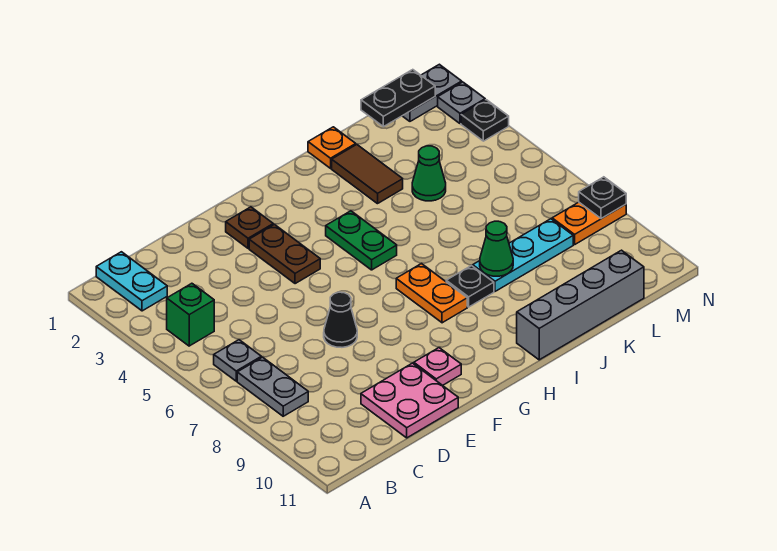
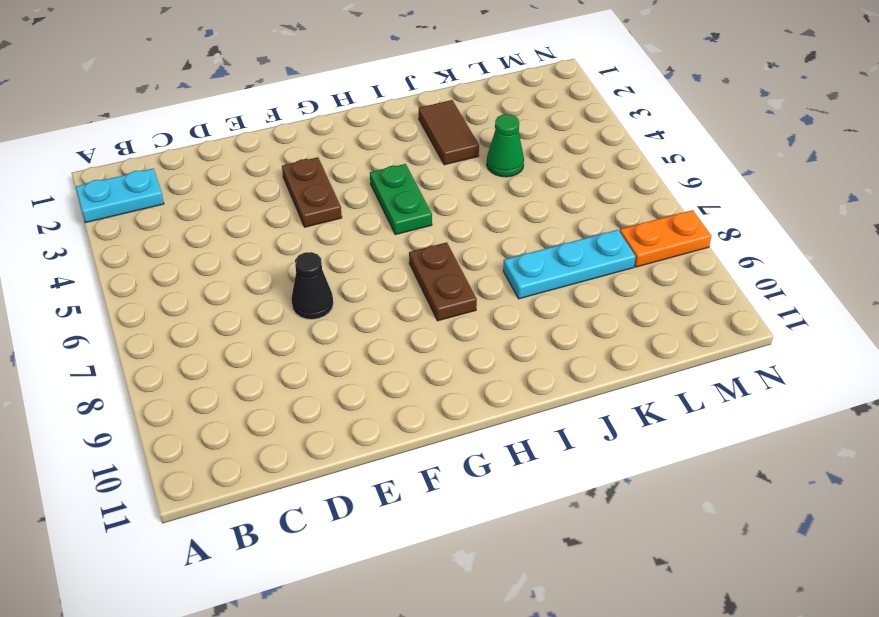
cyan plate A2:B2 level 1 -> cyan plate B1:B2 level 1
brown plate H7:H8 level 1 -> orange plate H7:H8 level 1
none -> green brick B4 level 1
none -> grey plate B6 level 1
none -> grey plate B7:B8 level 1

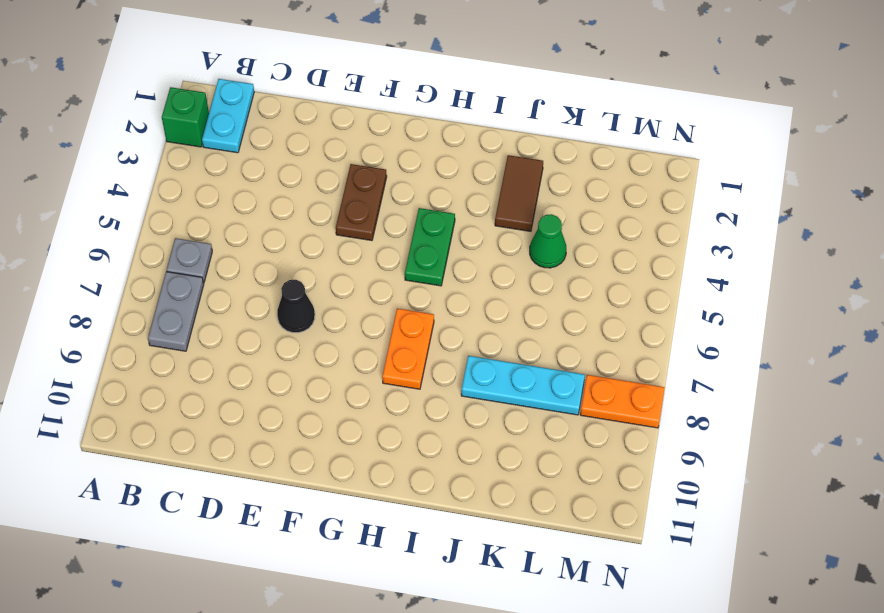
green brick A2 level 1 -> green brick B4 level 1
none -> pink plate D10:E11 level 1
none -> brown plate F2 level 1
none -> pink plate F10 level 1

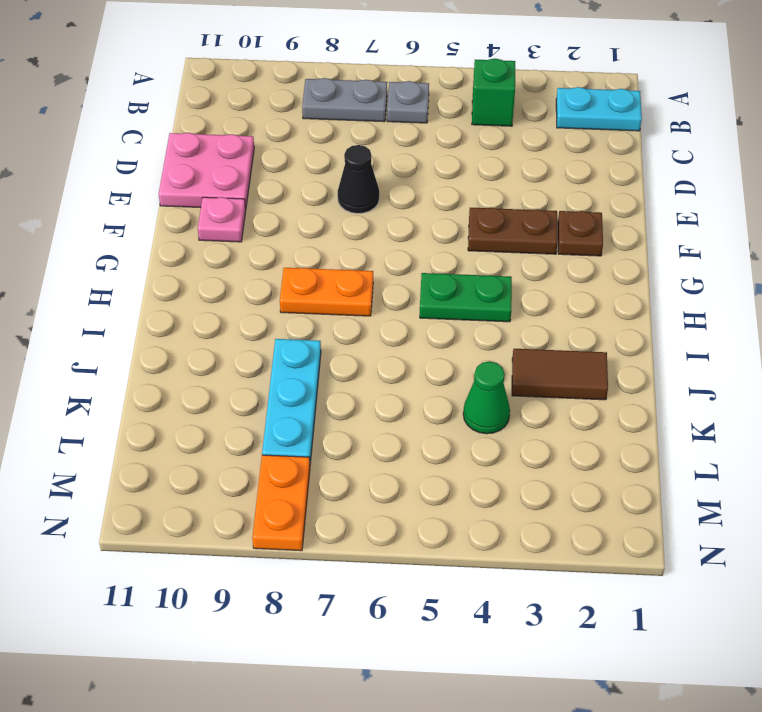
none -> black plate I8 level 1
none -> grey brick I11:L11 level 1
none -> orange plate J1 level 1

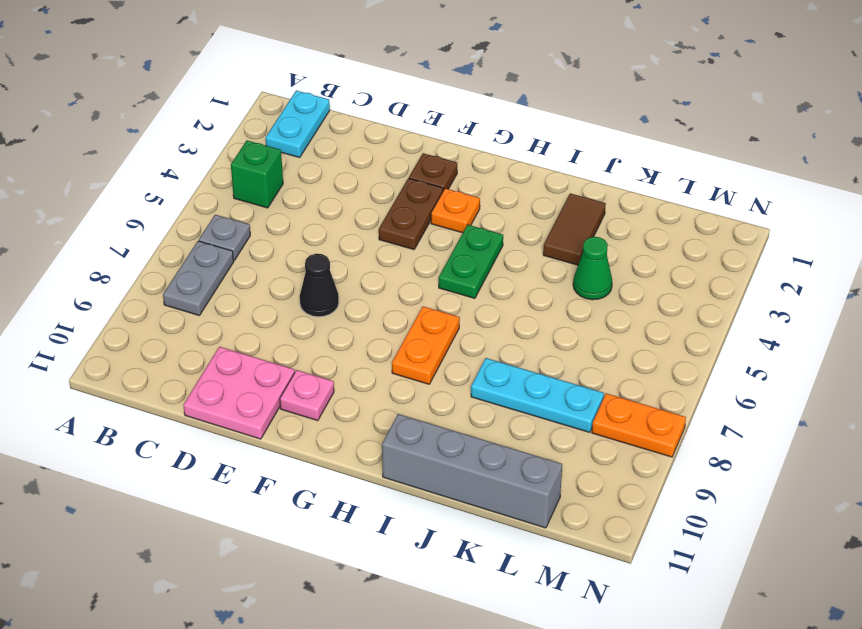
orange plate G3 level 1 -> orange plate J1 level 1
none -> black plate I8 level 1
none -> grey plate M1:N1 level 1
none -> grey plate N2 level 1

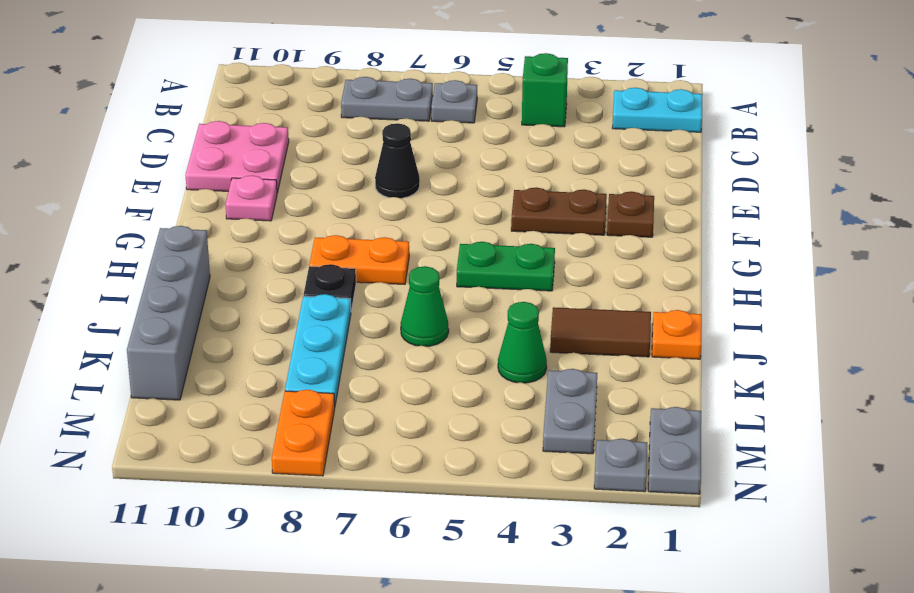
green cone J6 level 1 -> green cone J8 level 2
grey plate L3:M3 level 1 -> none
none -> black plate N3 level 1
none -> black plate L1:M1 level 2
none -> black plate N8 level 2

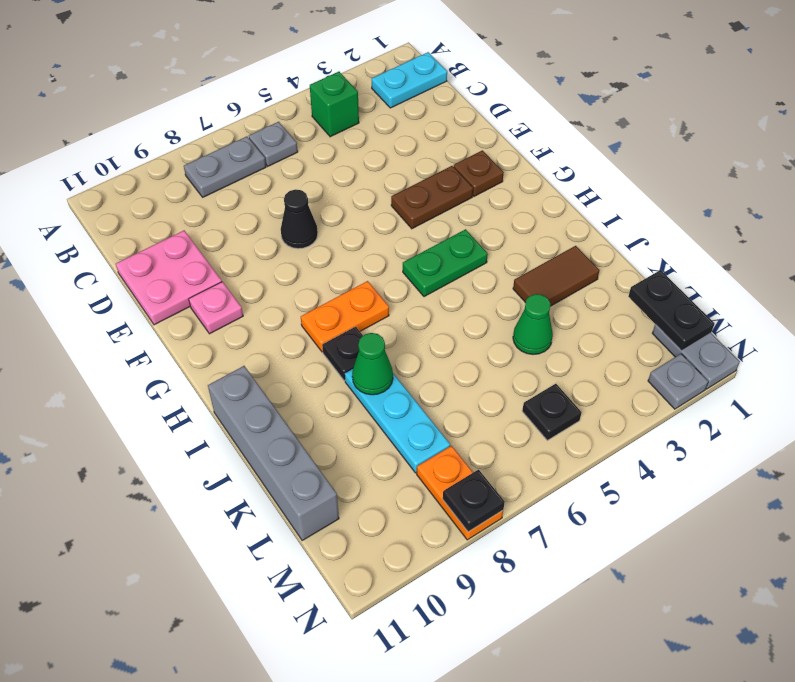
black plate M5 level 1 -> black plate N3 level 1
none -> orange plate J1 level 1

